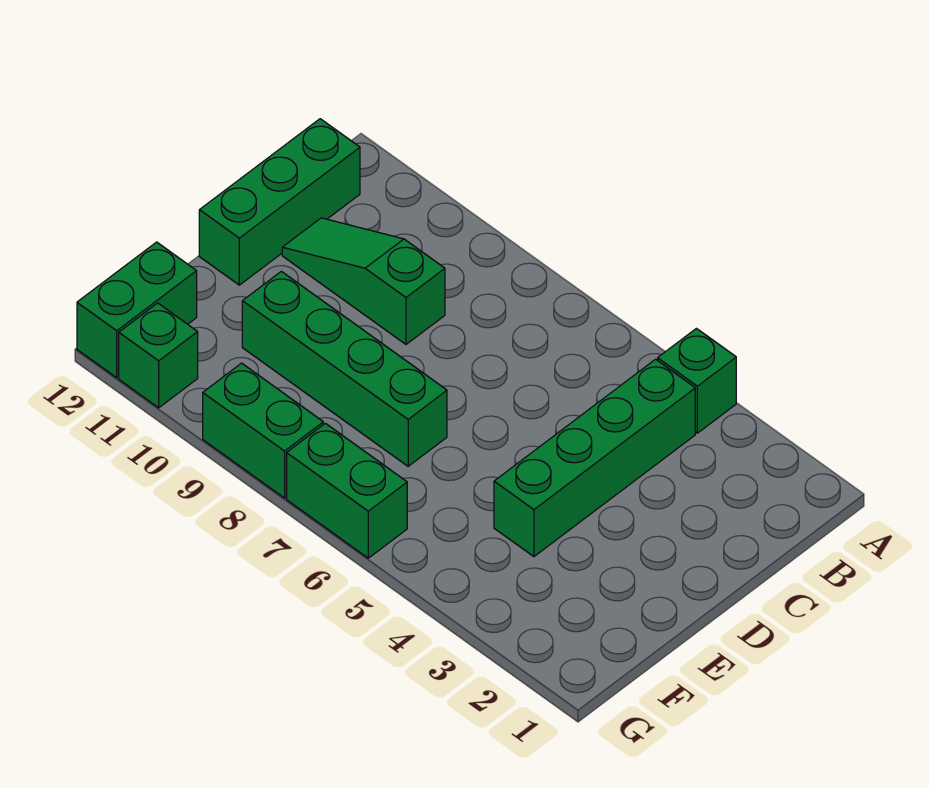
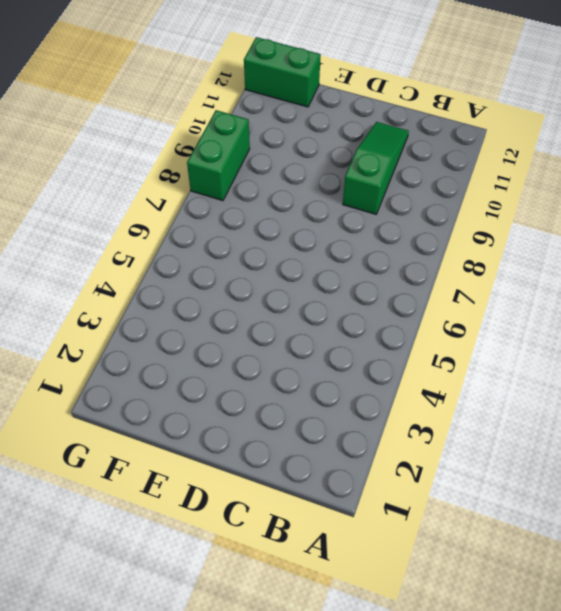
none -> green brick A4 level 1
none -> green brick B4:E4 level 1

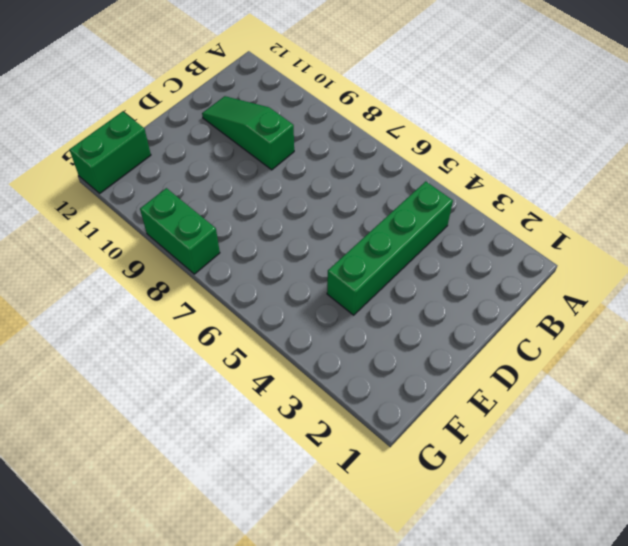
none -> green brick A4 level 1
none -> green brick B12:D12 level 1

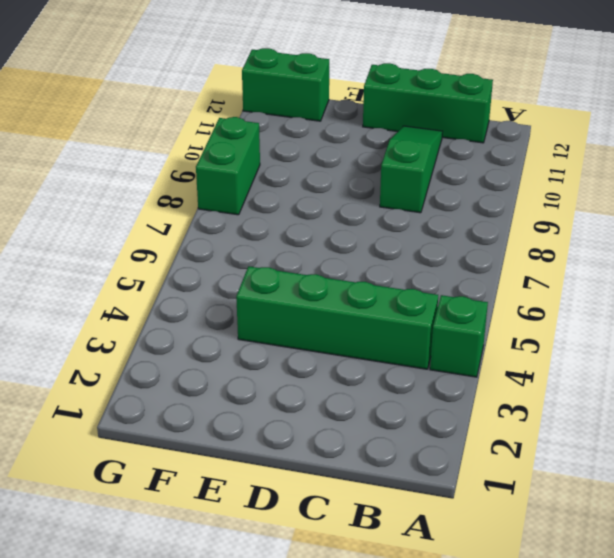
none -> green brick E7:E10 level 1
none -> green brick G6:G7 level 1

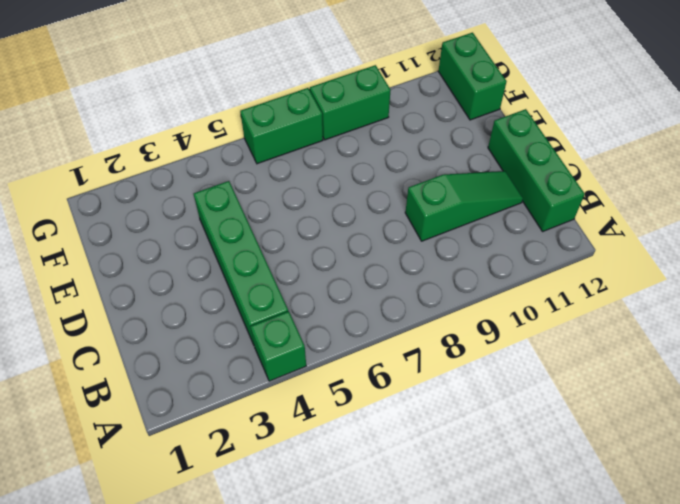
none -> green brick E7:E10 level 1
none -> green brick G11 level 1

